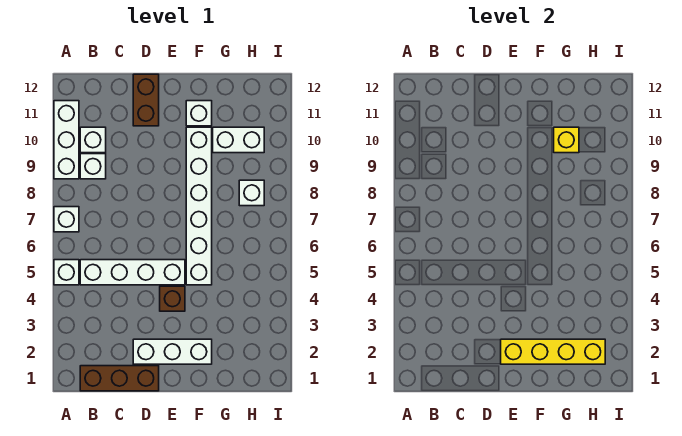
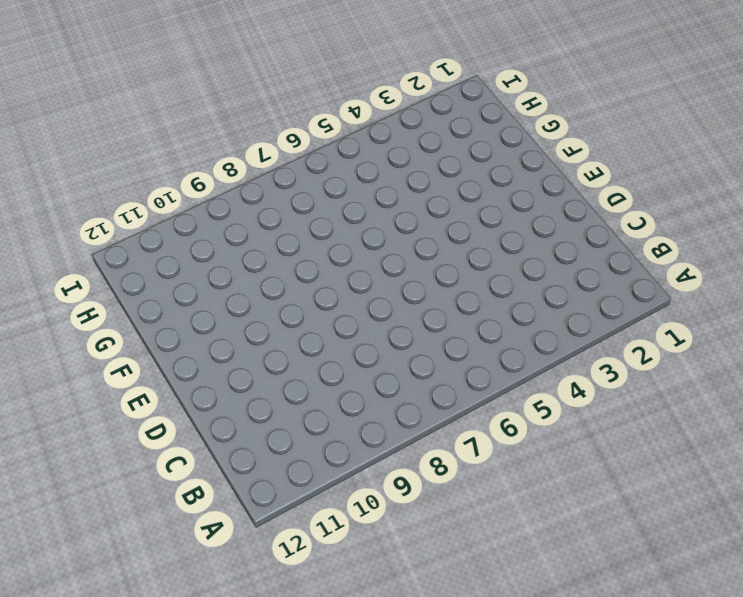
none -> white brick A5 level 1
none -> white brick A7 level 1
none -> white brick A9:A11 level 1

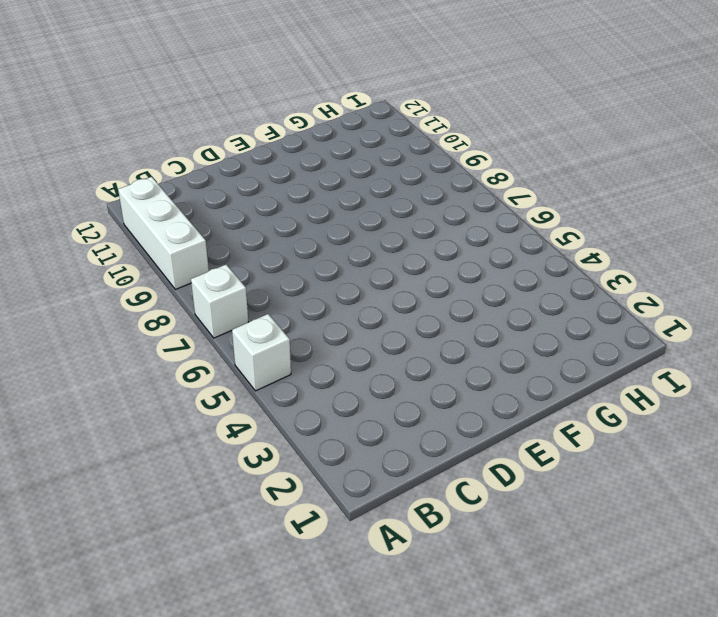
none -> brown brick B1:D1 level 1
none -> white brick B5:E5 level 1
none -> white brick B9 level 1

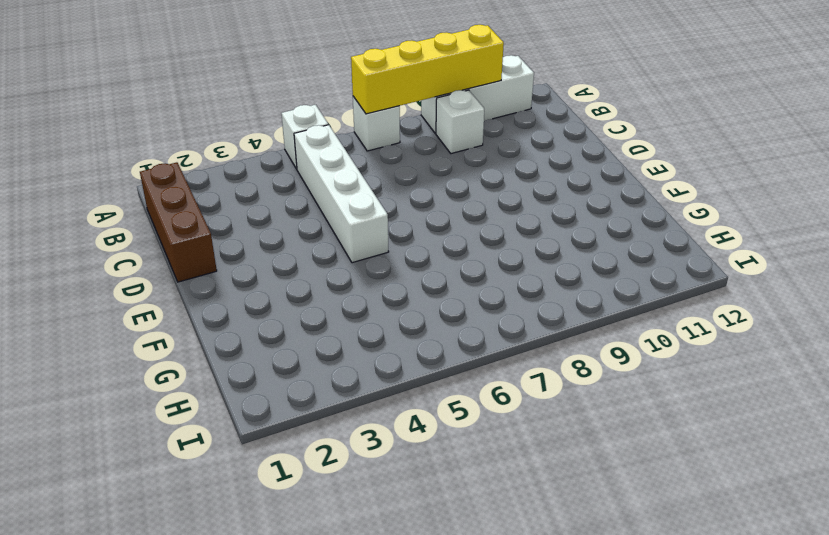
yellow brick A7:A10 level 2 -> yellow brick E2:H2 level 2
none -> white brick B10 level 1
none -> white brick D2:F2 level 1
none -> brown brick D11:D12 level 1

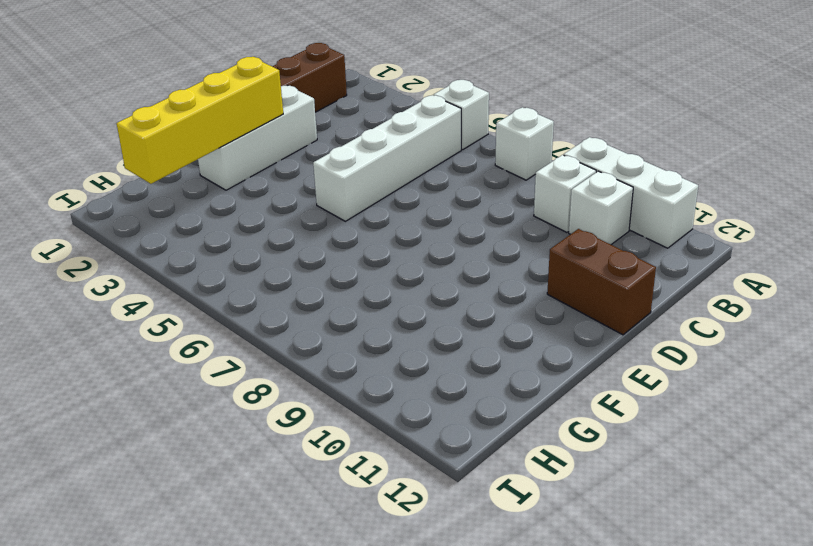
none -> brown brick E4 level 1
none -> white brick F5:F10 level 1
none -> white brick F11 level 1

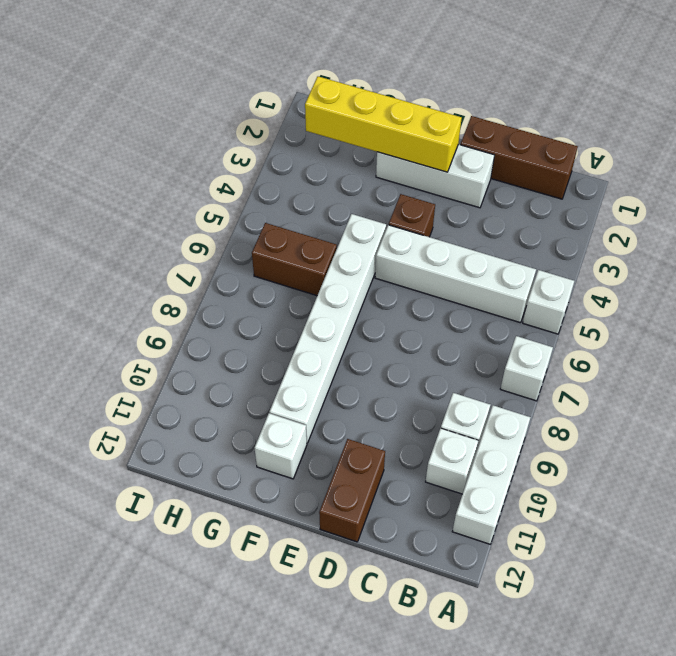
brown brick G6:H6 level 1 -> none
none -> white brick G10:H10 level 1
none -> white brick H8 level 1
none -> yellow brick G10 level 2

